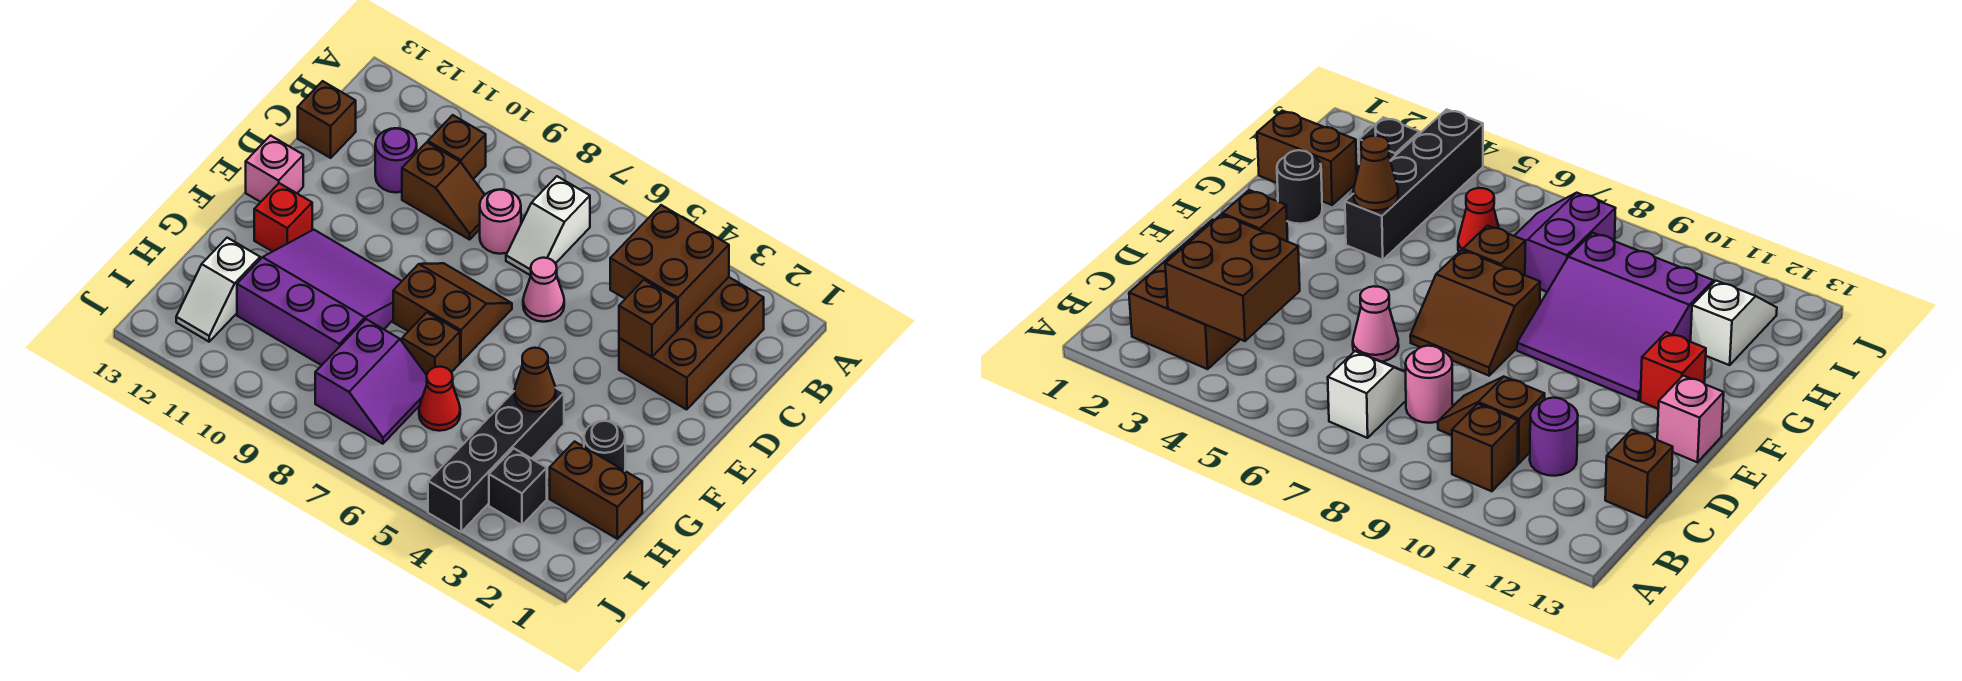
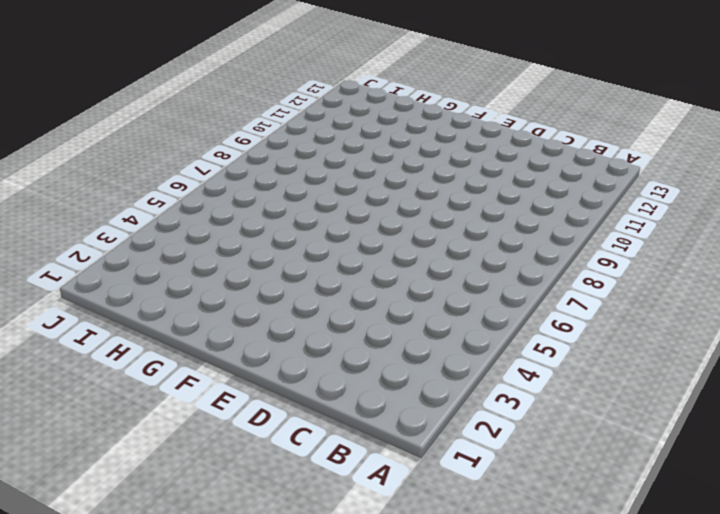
none -> brown brick B2:D3 level 1
none -> white slope B7:C7 level 1 top B
none -> brown brick B10 level 1

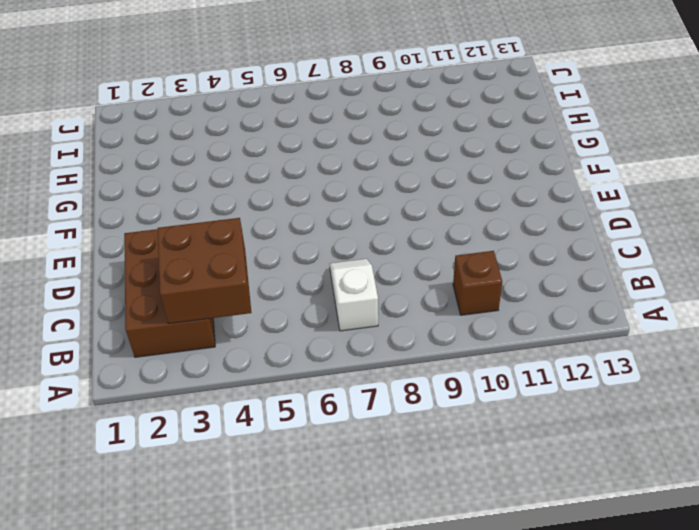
none -> pink round brick C8 level 1
none -> brown slope C9:C10 level 1 top 10
none -> purple round brick C11 level 1

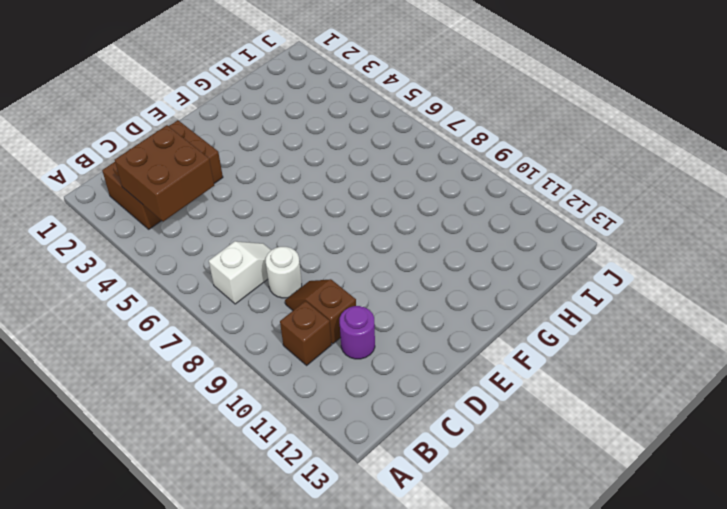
white round brick C8 level 1 -> pink round brick C8 level 1
none -> brown brick C13 level 1
none -> pink cone D6 level 1
none -> brown slope E7:F8 level 1 top F

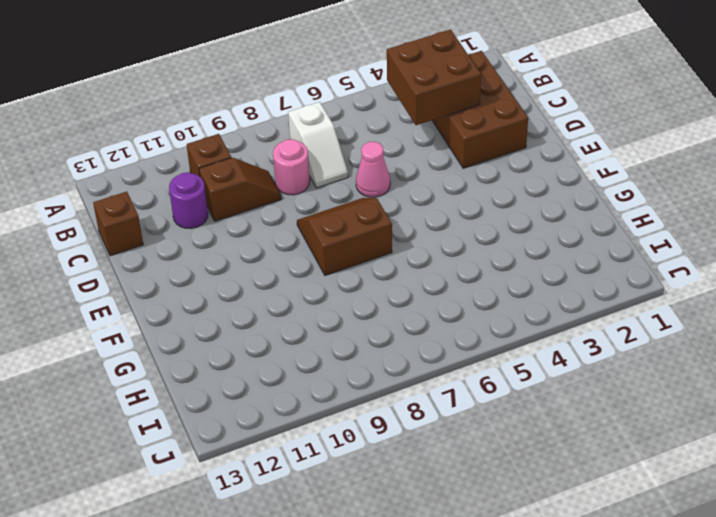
none -> pink brick E13 level 1
none -> purple slope F9:H11 level 1 top H
none -> red brick F12 level 1

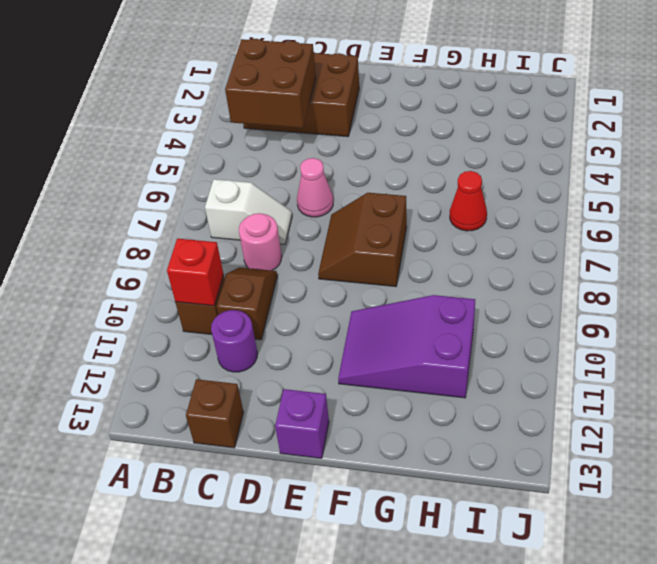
red brick B10 level 2 -> red brick F12 level 1
purple brick E13 level 1 -> pink brick E13 level 1
purple slope F10:H11 level 1 top H -> purple slope F9:H11 level 1 top H
none -> black round brick G2 level 1
none -> black brick G4:J4 level 1
none -> brown brick G7 level 1

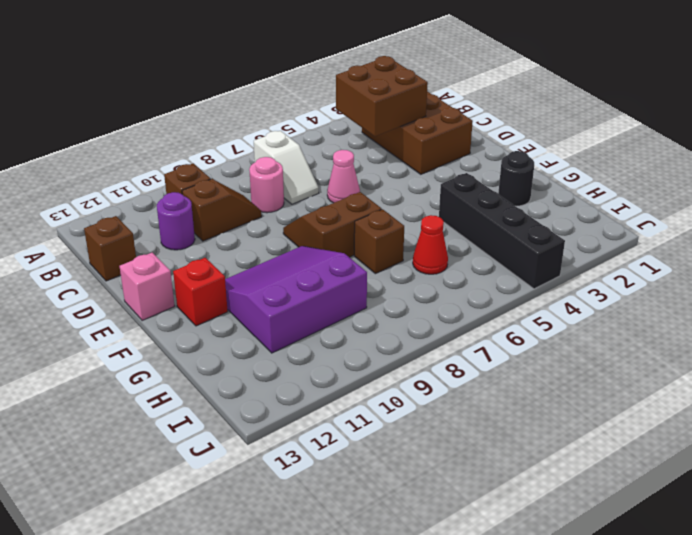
none -> brown brick H1:H2 level 1
none -> purple slope H7:I8 level 1 top 8
none -> white slope H12:I12 level 1 top H

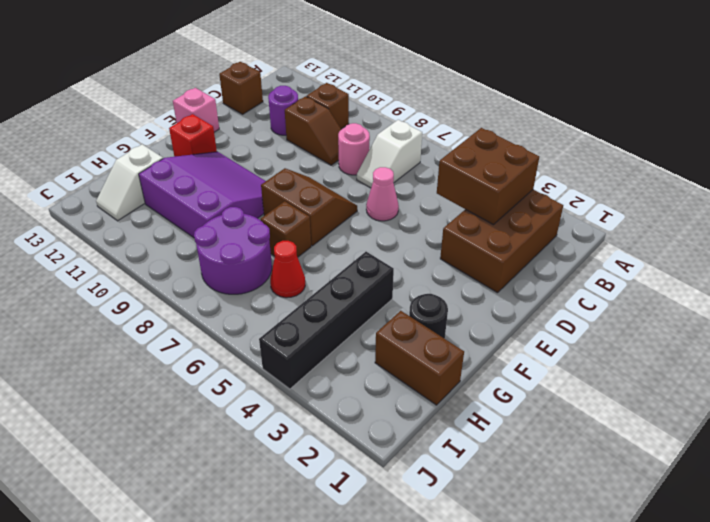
purple round brick H7:I8 level 1 -> purple slope H7:I8 level 1 top 8
none -> black brick I3 level 1
none -> brown brick D3 level 2
none -> brown cone G4 level 2

